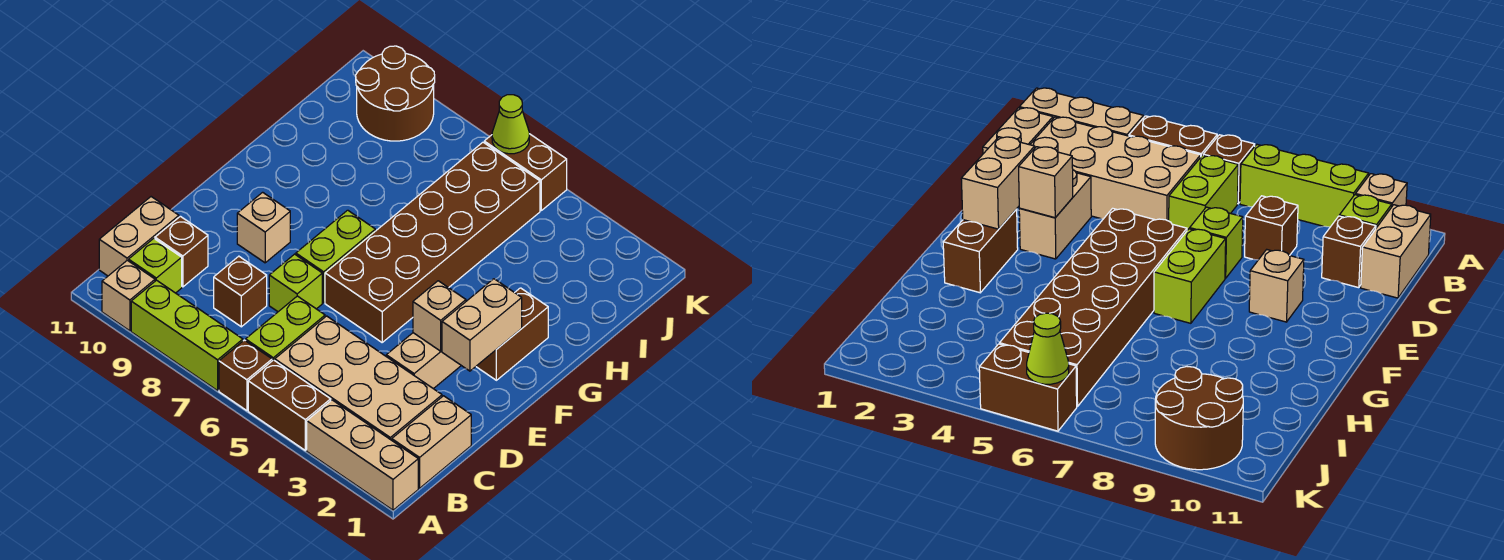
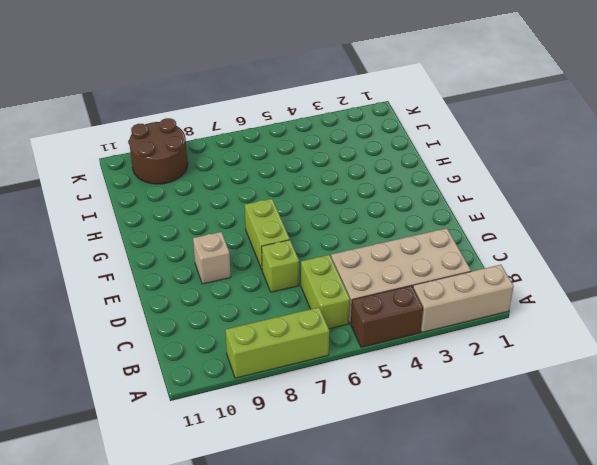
none -> brown brick A6 level 1
none -> tan brick A10 level 1
none -> tan brick B1:C1 level 1

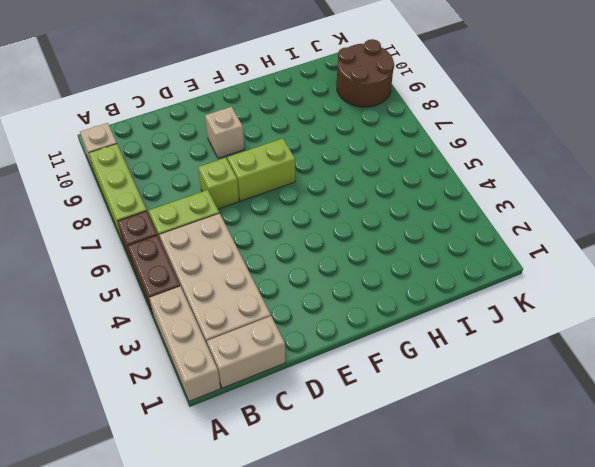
none -> lime brick B10 level 1
none -> tan brick B11:C11 level 1
none -> brown brick C8 level 1

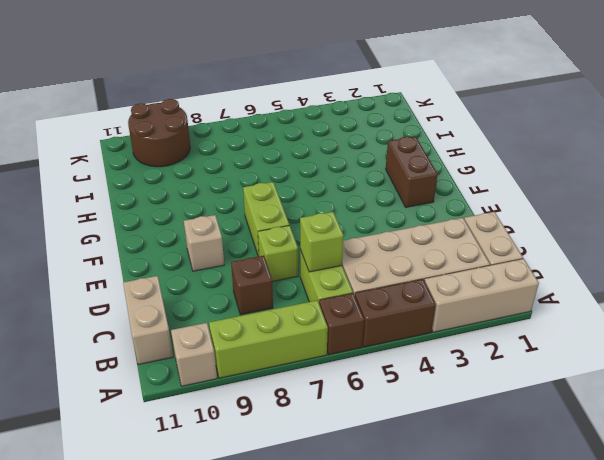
lime brick C6 level 2 -> lime brick B10 level 1
none -> brown brick C10 level 1
none -> tan brick D3:E3 level 1
none -> brown brick E5:J6 level 1

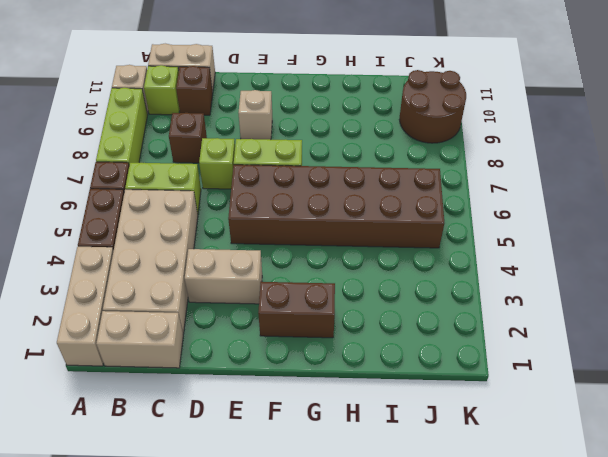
none -> brown brick K5:K6 level 1
none -> tan brick E2:F2 level 2
none -> tan brick E3 level 2

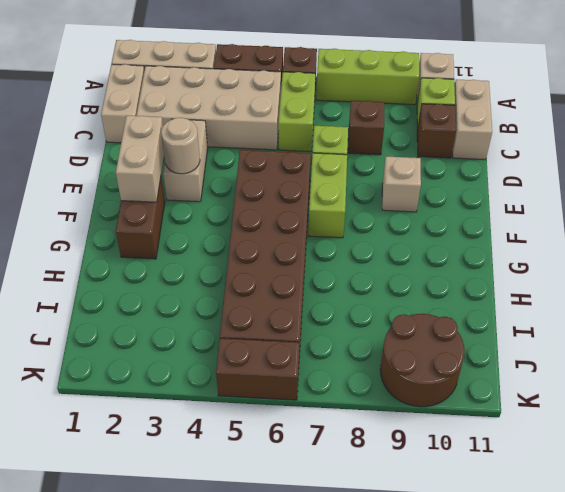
tan round brick E3 level 2 -> tan brick E3 level 2
none -> lime cone K6 level 2

